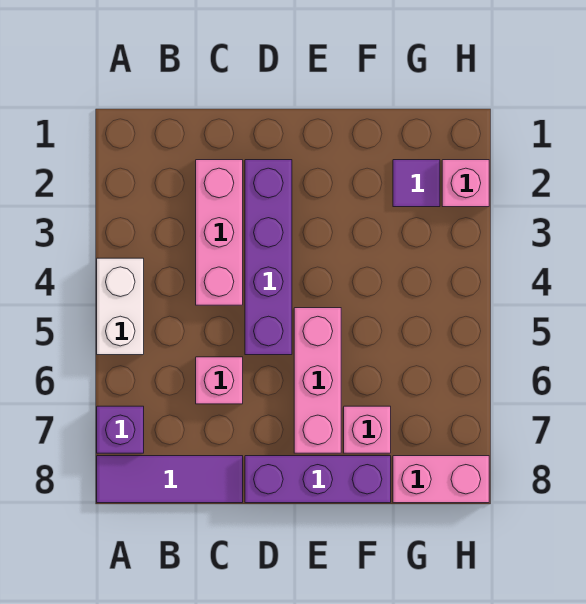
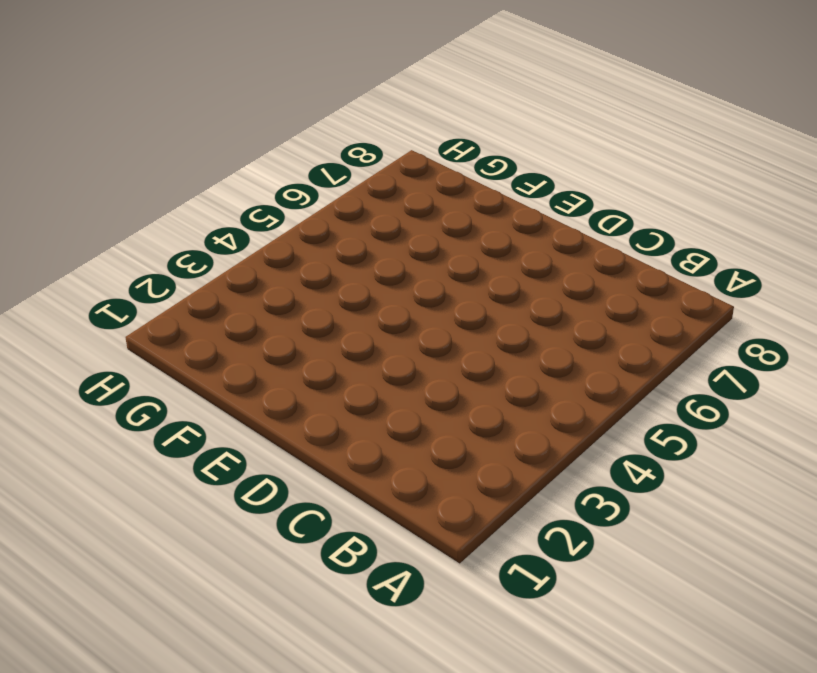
none -> white brick A4:A5 level 1
none -> purple brick A7 level 1
none -> purple tile A8:C8 level 1

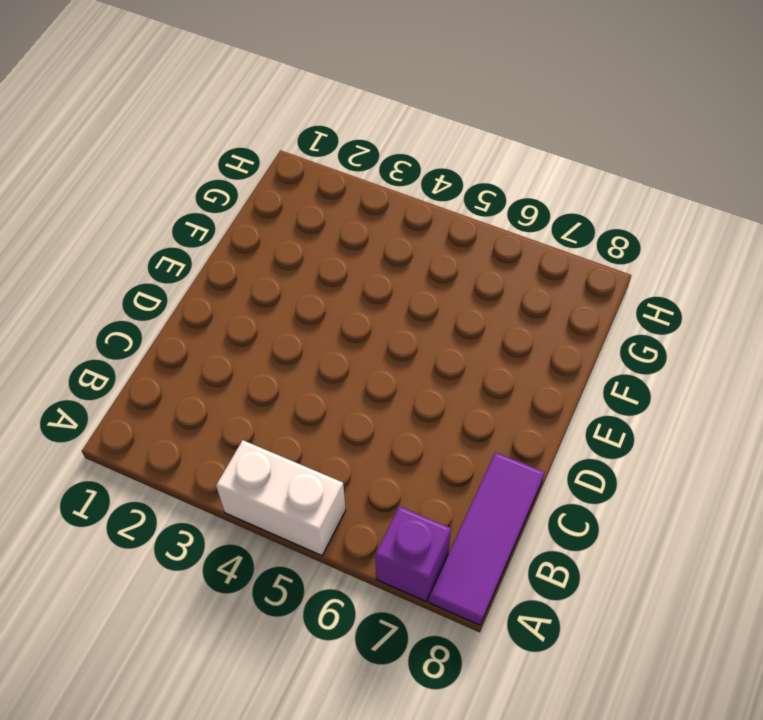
none -> pink brick C2:C4 level 1
none -> pink brick C6 level 1
none -> purple brick D2:D5 level 1

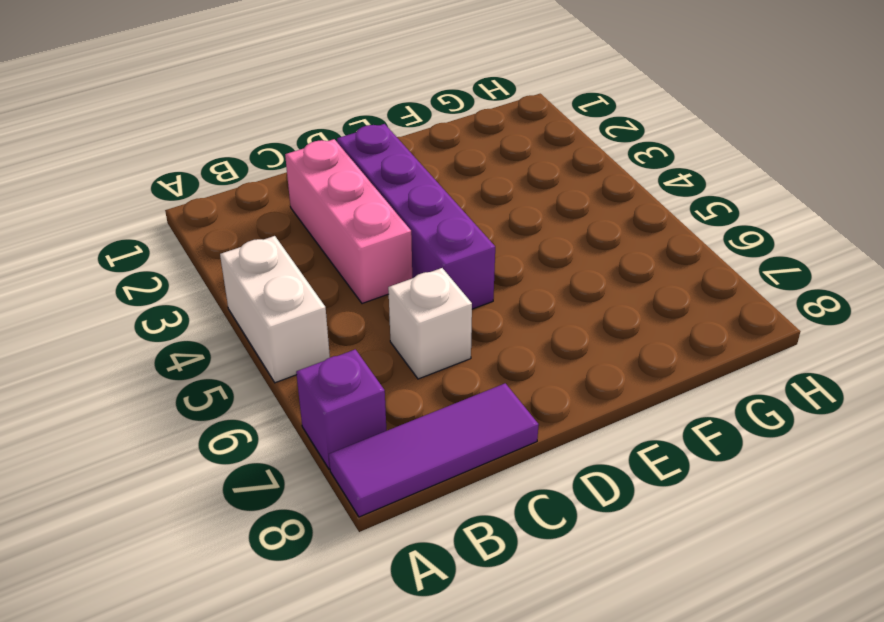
white brick C6 level 1 -> pink brick C6 level 1
none -> purple brick D8:F8 level 1
none -> pink brick E5:E7 level 1
none -> pink brick F7 level 1

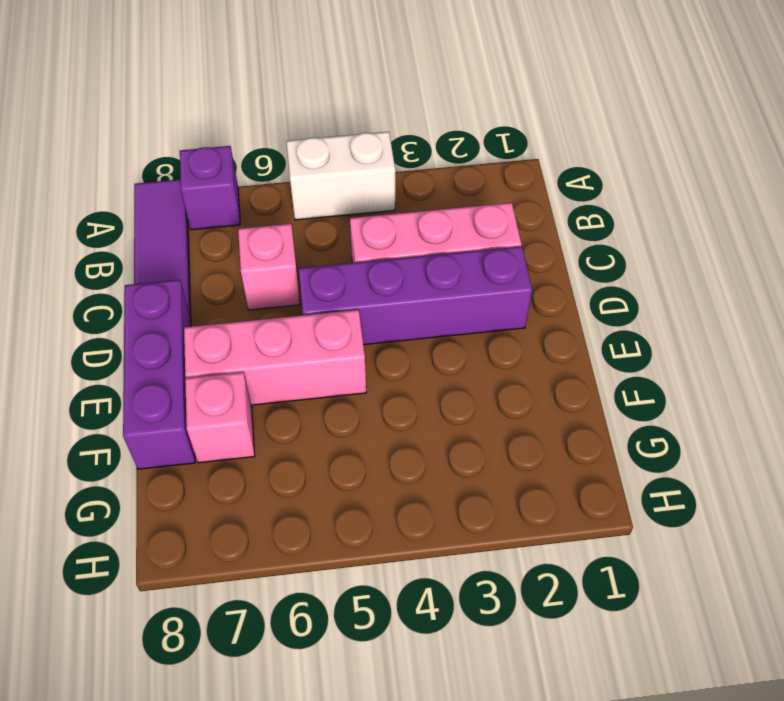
none -> purple tile G2 level 1
none -> pink brick G8:H8 level 1
none -> pink brick H2 level 1

